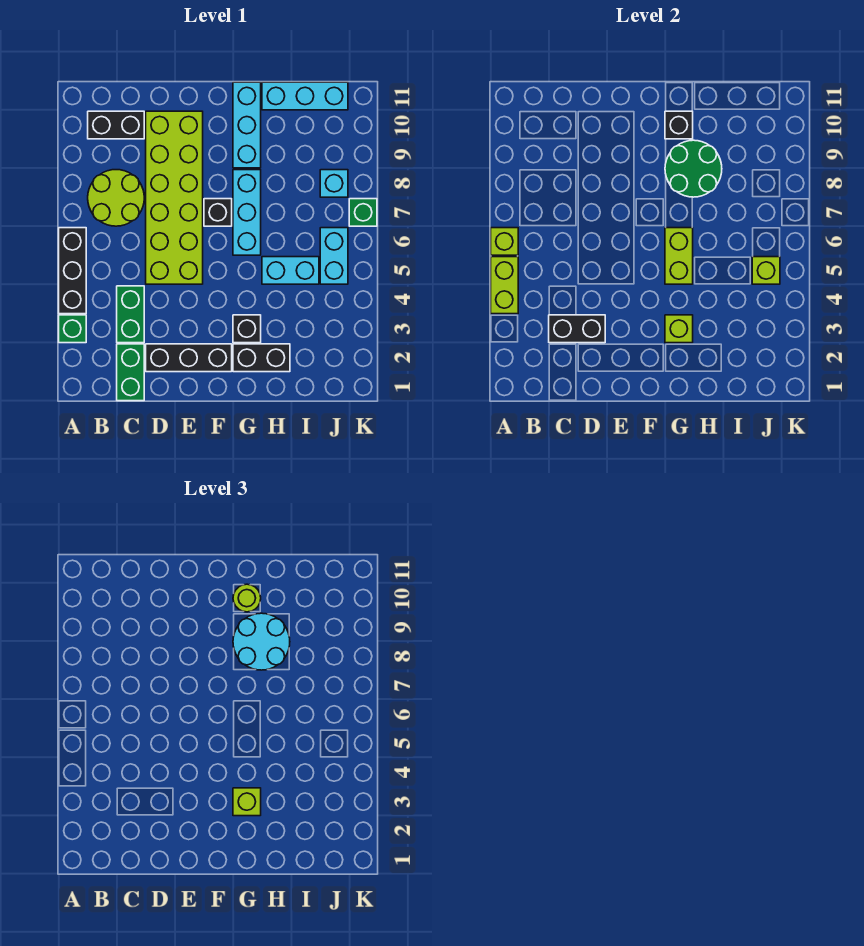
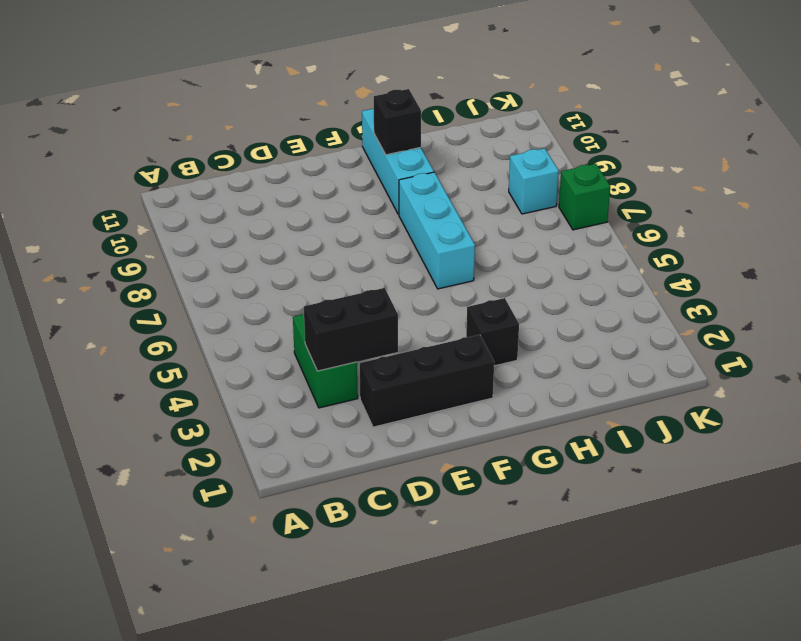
none -> green brick A3 level 1
none -> black brick A4:A6 level 1
none -> lime round brick B7:C8 level 1

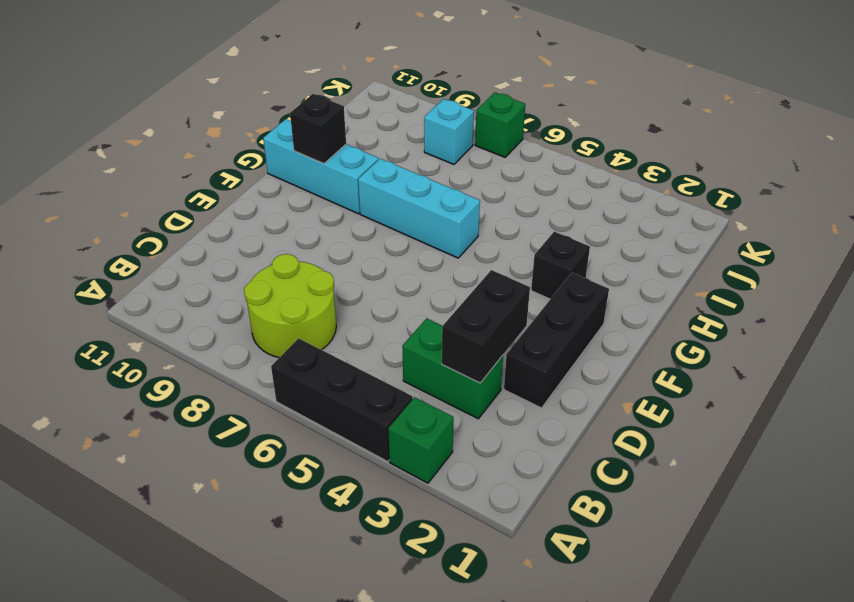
none -> black brick B10:C10 level 1
none -> green brick C1:C2 level 1
none -> lime brick D5:E10 level 1

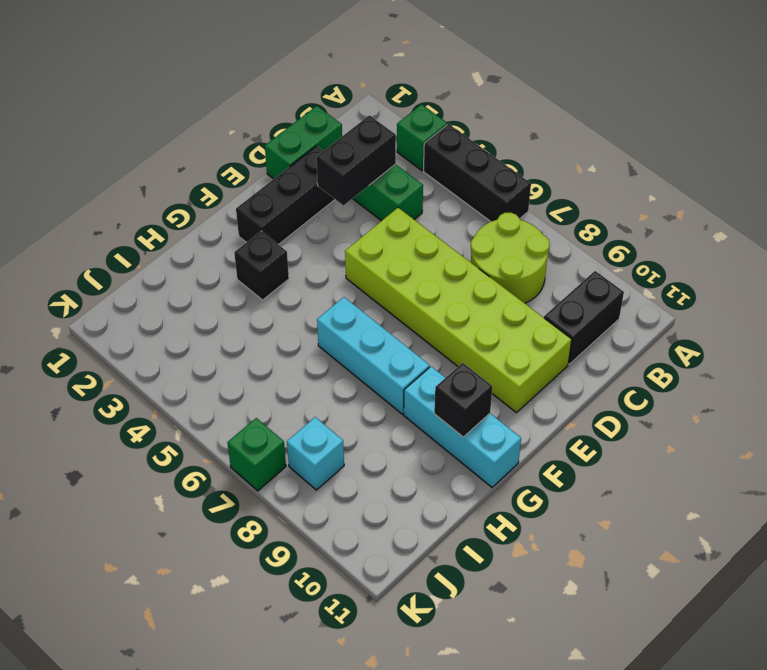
green brick C1:D1 level 1 -> green brick C1:C2 level 1
none -> black brick F7 level 1
none -> black brick G2:H2 level 1
none -> cyan brick H5:I5 level 1

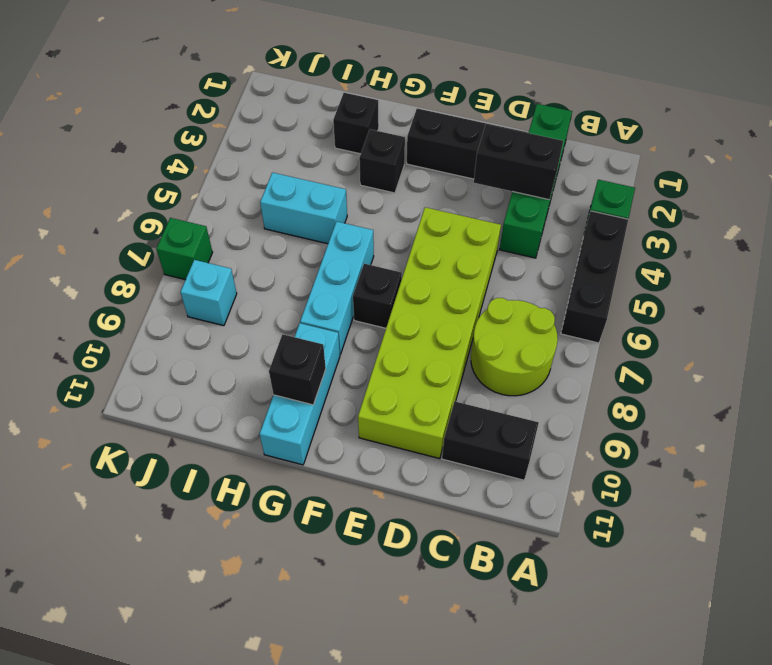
black brick H2 level 1 -> black brick G2:H2 level 1
none -> cyan brick H11:J11 level 1
none -> cyan brick J5:J6 level 1
none -> lime brick A4:A5 level 2

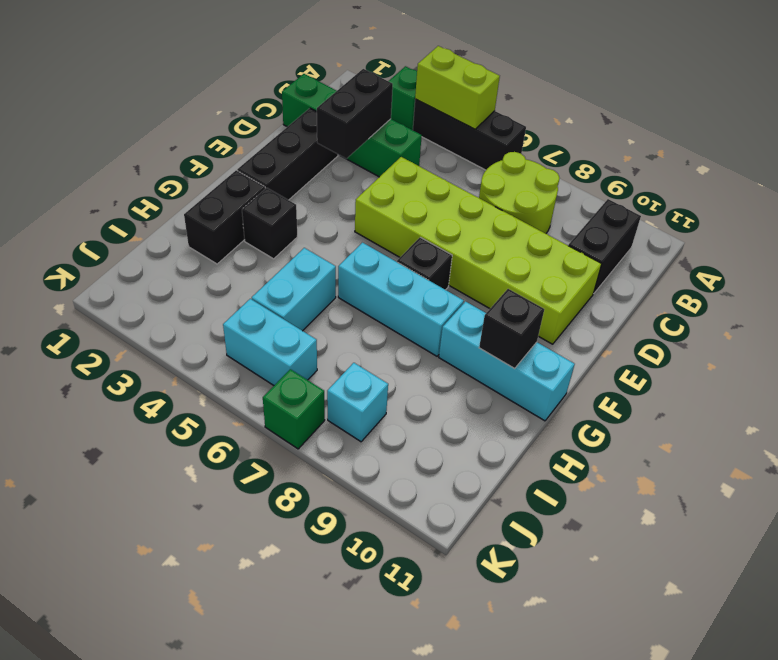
none -> cyan brick H11:J11 level 1
none -> lime brick A6 level 2
none -> lime brick G3 level 2

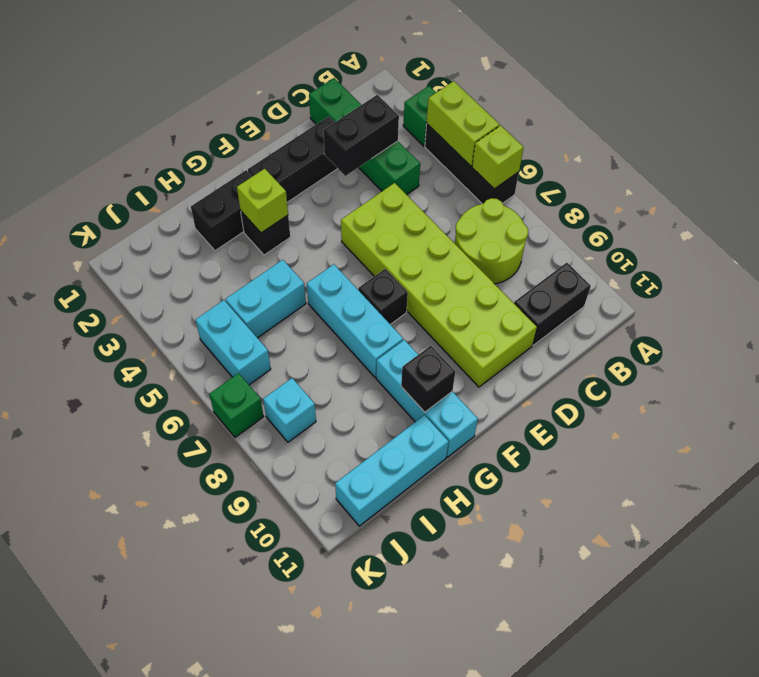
none -> lime brick G5:G6 level 2
none -> green round brick G8:H9 level 2
none -> lime brick J5 level 2

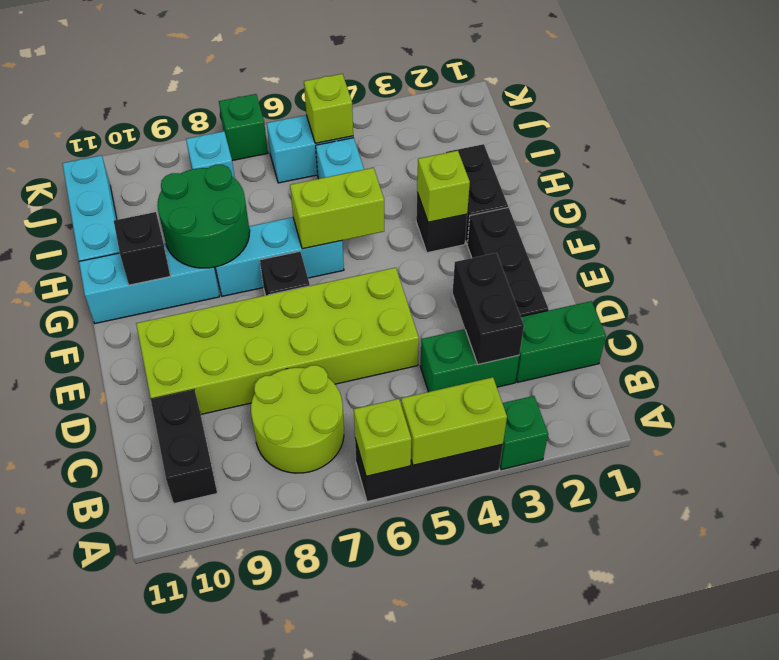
none -> lime brick G3 level 3
none -> cyan round brick G8:H9 level 3
none -> lime round brick G10 level 3

